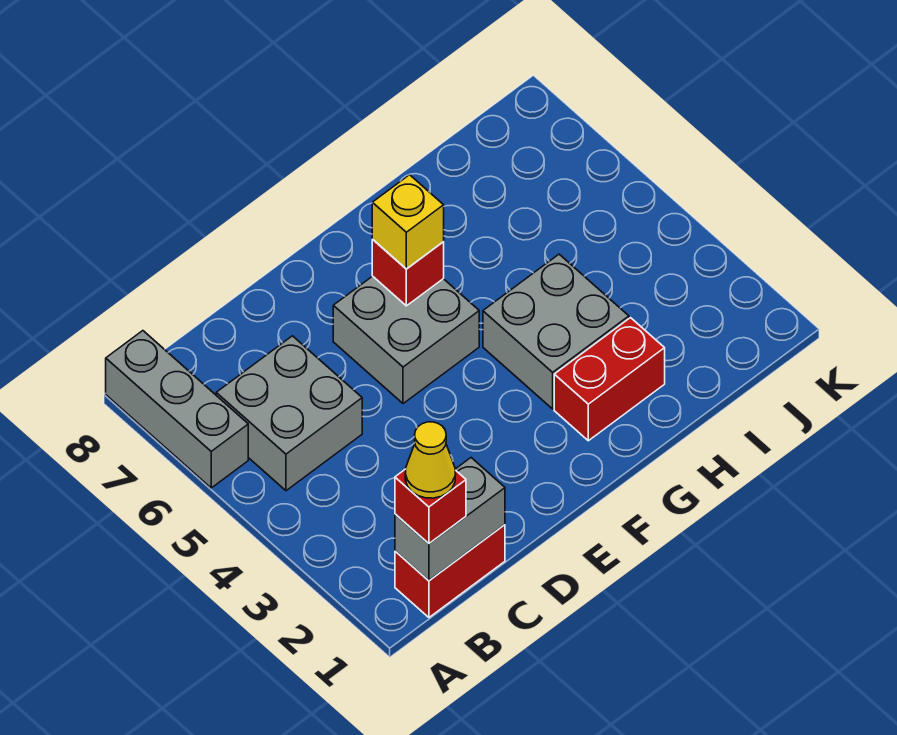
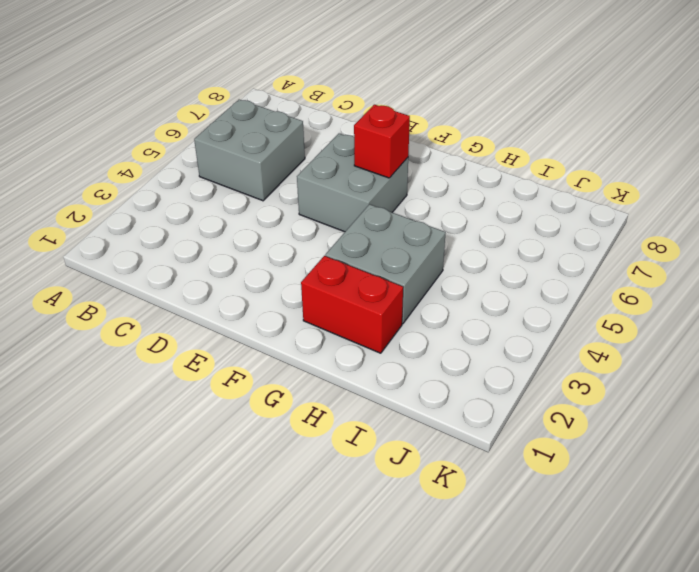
none -> grey brick A6:A8 level 1
none -> red brick B1:C1 level 1

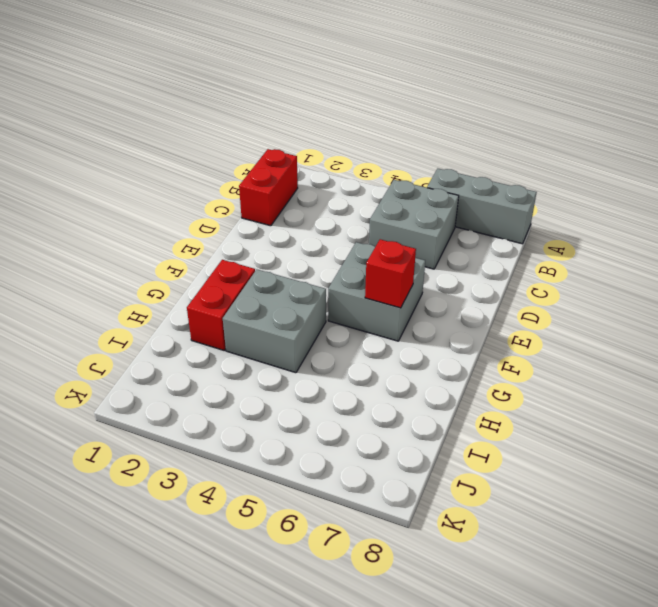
none -> grey brick B1:C1 level 2
none -> red brick B1 level 3

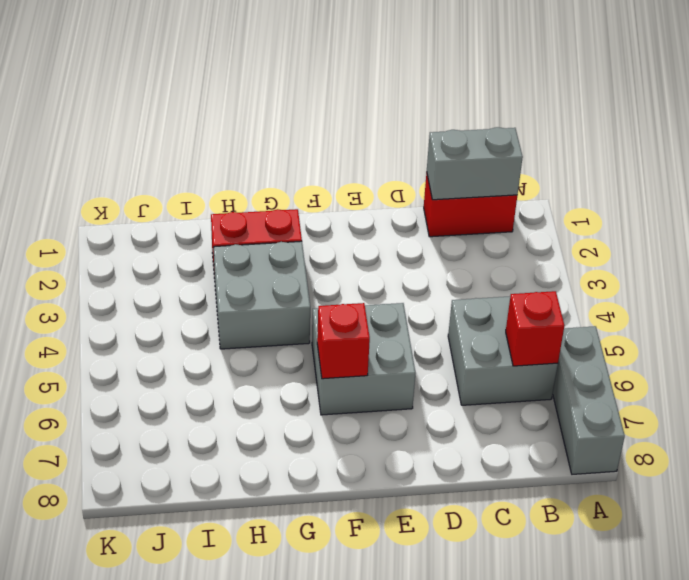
red brick B6 level 2 -> red brick B1 level 3
none -> yellow brick F6 level 3
none -> yellow cone B1 level 4

